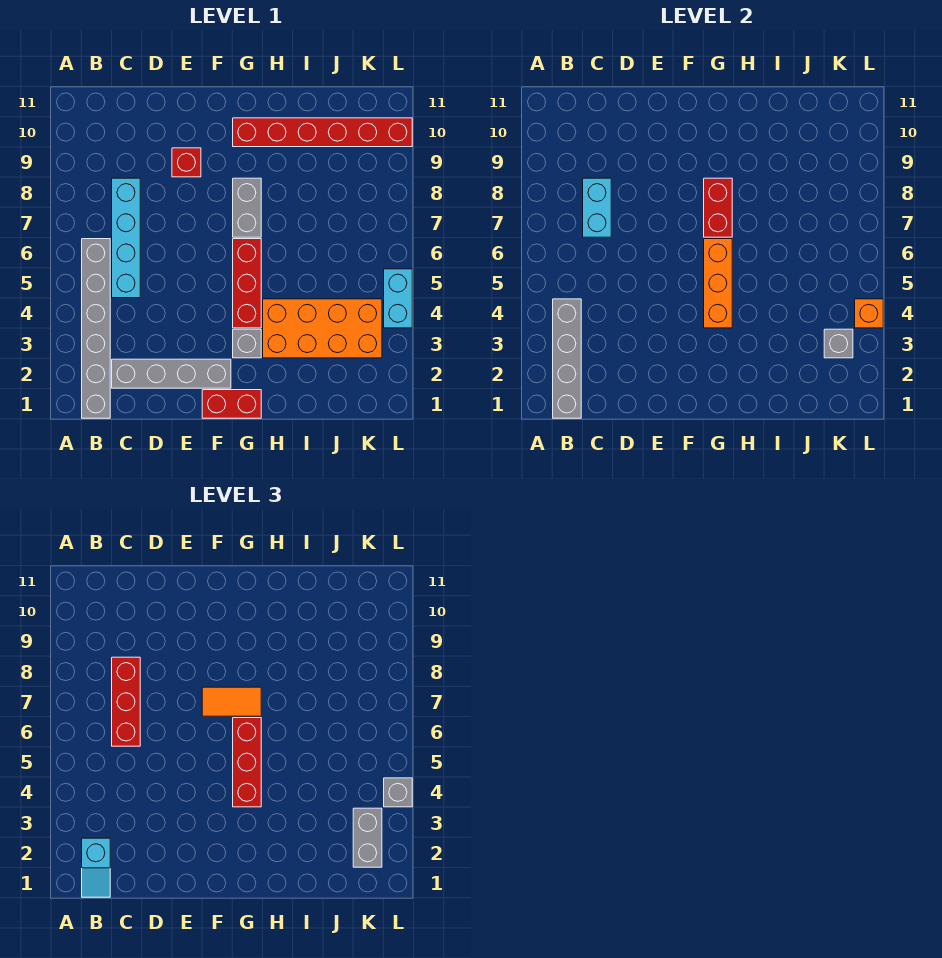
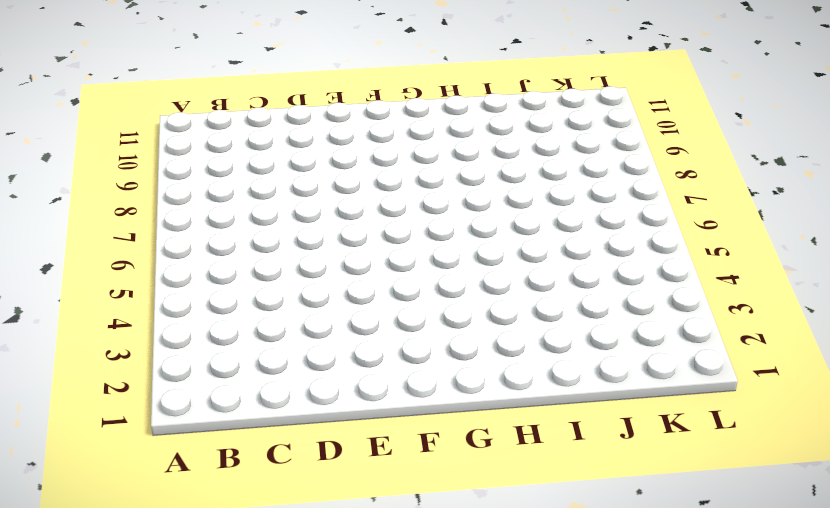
none -> grey brick B1:B6 level 1
none -> grey brick C2:F2 level 1
none -> cyan brick C5:C8 level 1

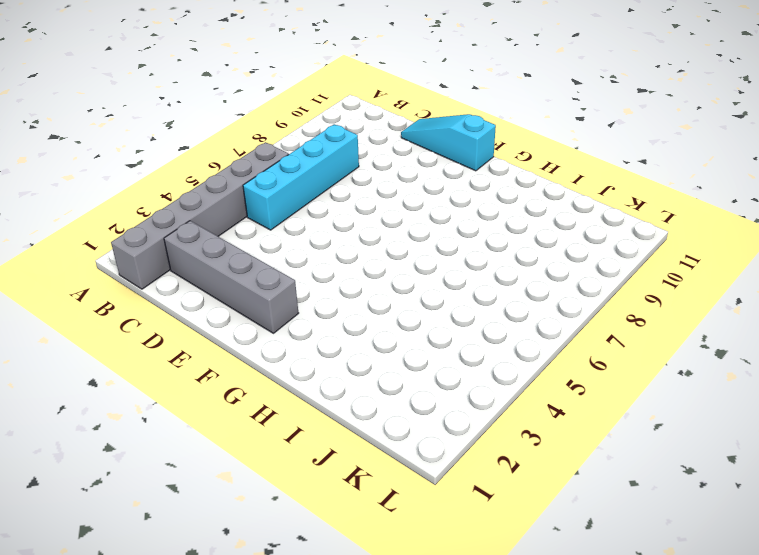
cyan slope D11:F11 level 1 top F -> none
none -> red brick E9 level 1
none -> red brick F1:G1 level 1
none -> grey brick G3 level 1

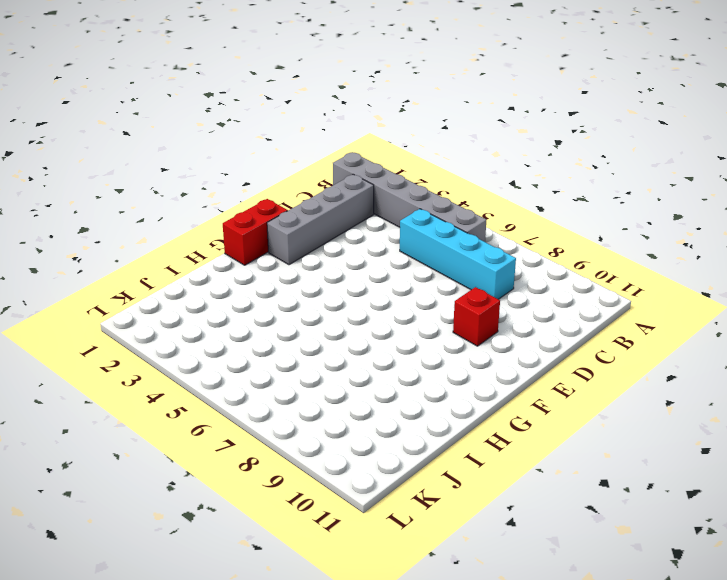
none -> grey brick G3 level 1
none -> red brick G4:G6 level 1
none -> grey brick G7:G8 level 1

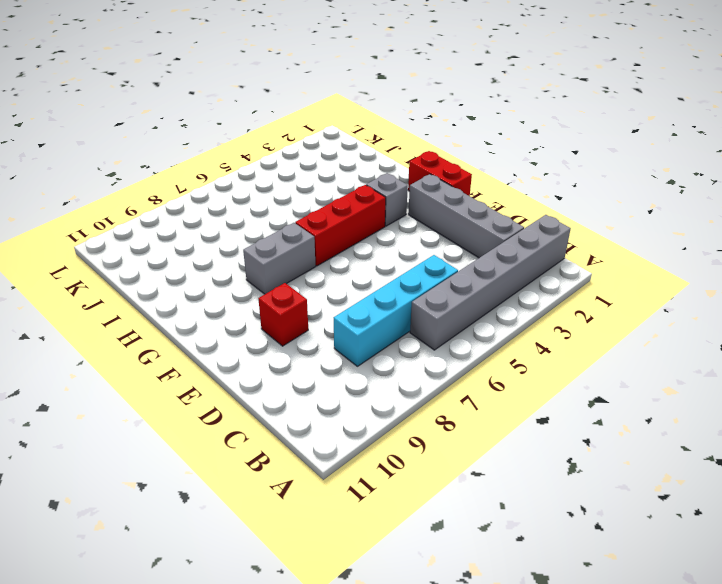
none -> red brick G10:L10 level 1
none -> orange brick H3:K4 level 1
none -> cyan brick L4:L5 level 1

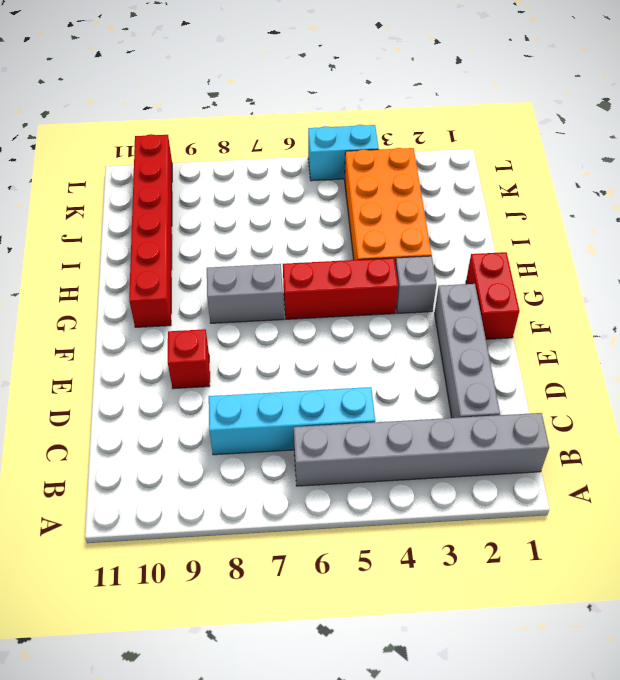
none -> grey brick B1:B4 level 2
none -> cyan brick C7:C8 level 2
none -> orange brick G4:G6 level 2

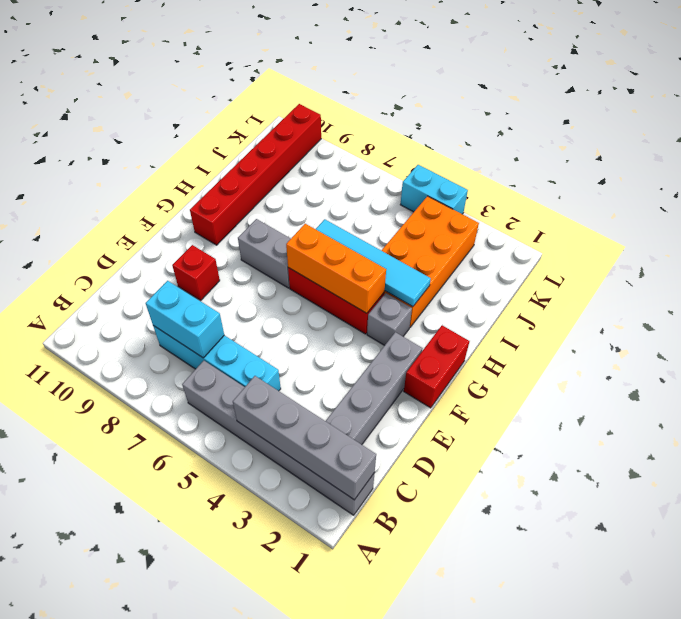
cyan tile H3:H6 level 2 -> none
none -> red brick G7:G8 level 2
none -> grey brick K3 level 2
none -> orange brick L4 level 2

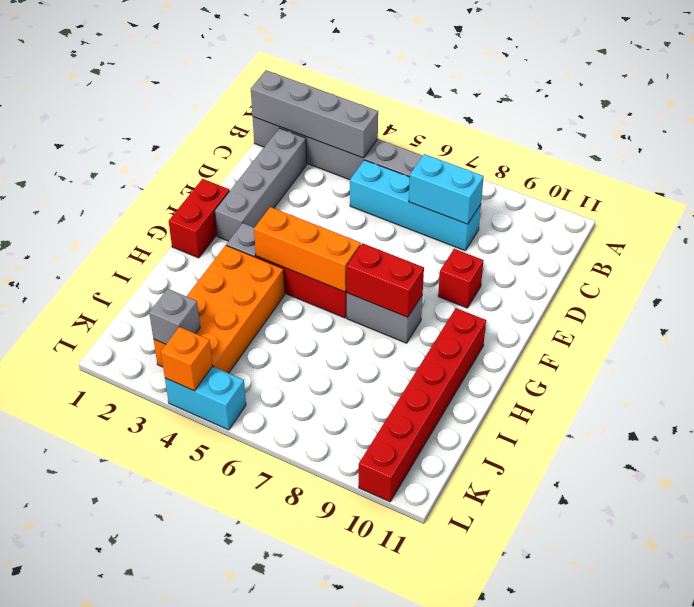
none -> cyan slope B1:B2 level 3 top 2
none -> red brick C6:C8 level 3
none -> orange tile F7:G7 level 3

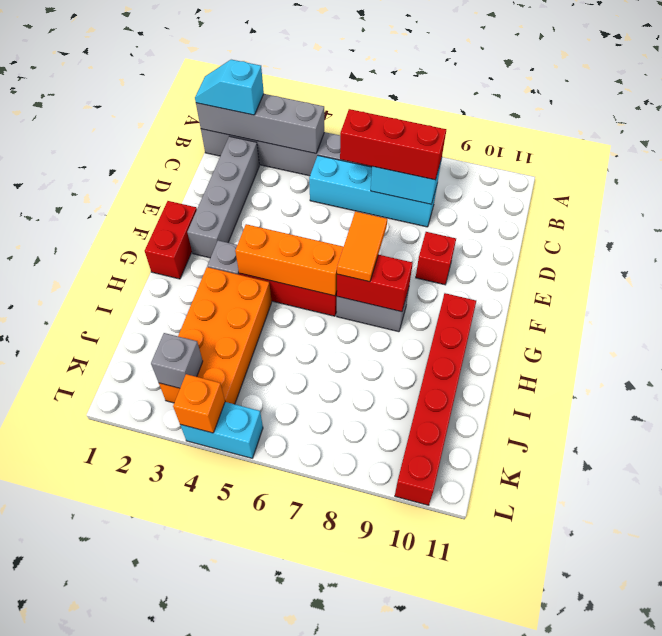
none -> red brick G4:G6 level 3
none -> grey brick K2:K3 level 3
none -> grey brick L4 level 3

